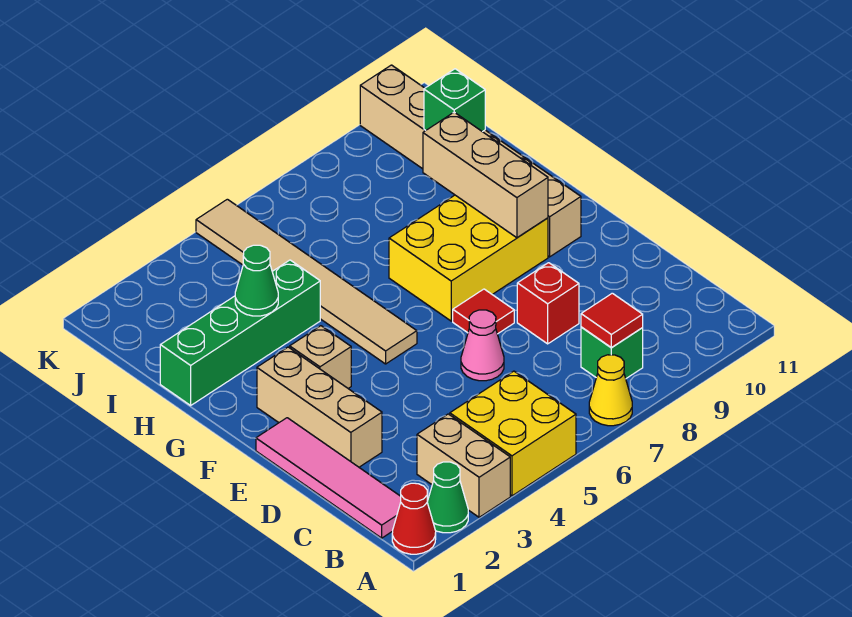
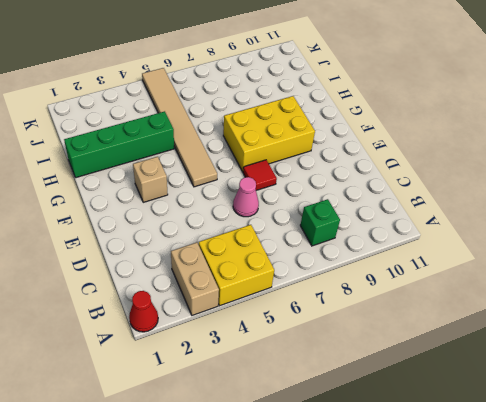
none -> green cone A2 level 1
none -> yellow cone A7 level 1
none -> pink tile B1:E1 level 1

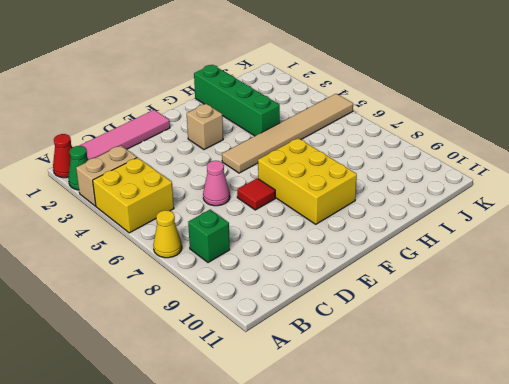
none -> tan brick D2:F2 level 1
none -> red brick D8 level 1
none -> tan brick F10:K10 level 1

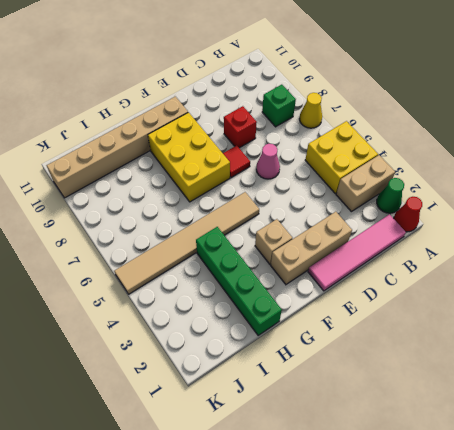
none -> red tile B8 level 2
none -> tan brick F9:H9 level 2
none -> green cone H3 level 2

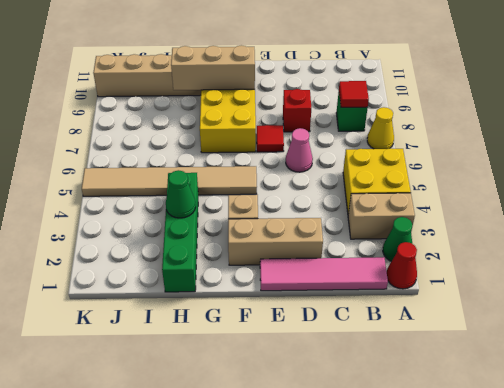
none -> green brick I10 level 2

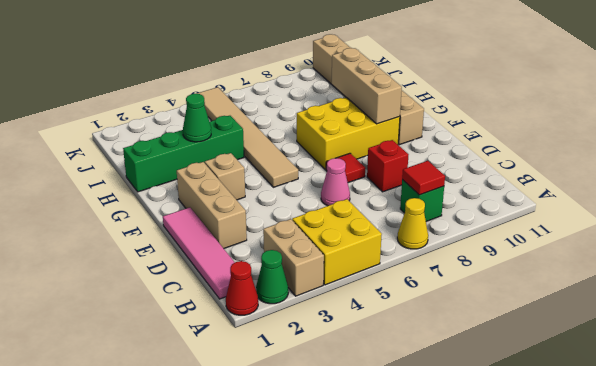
none -> green brick I10 level 2

